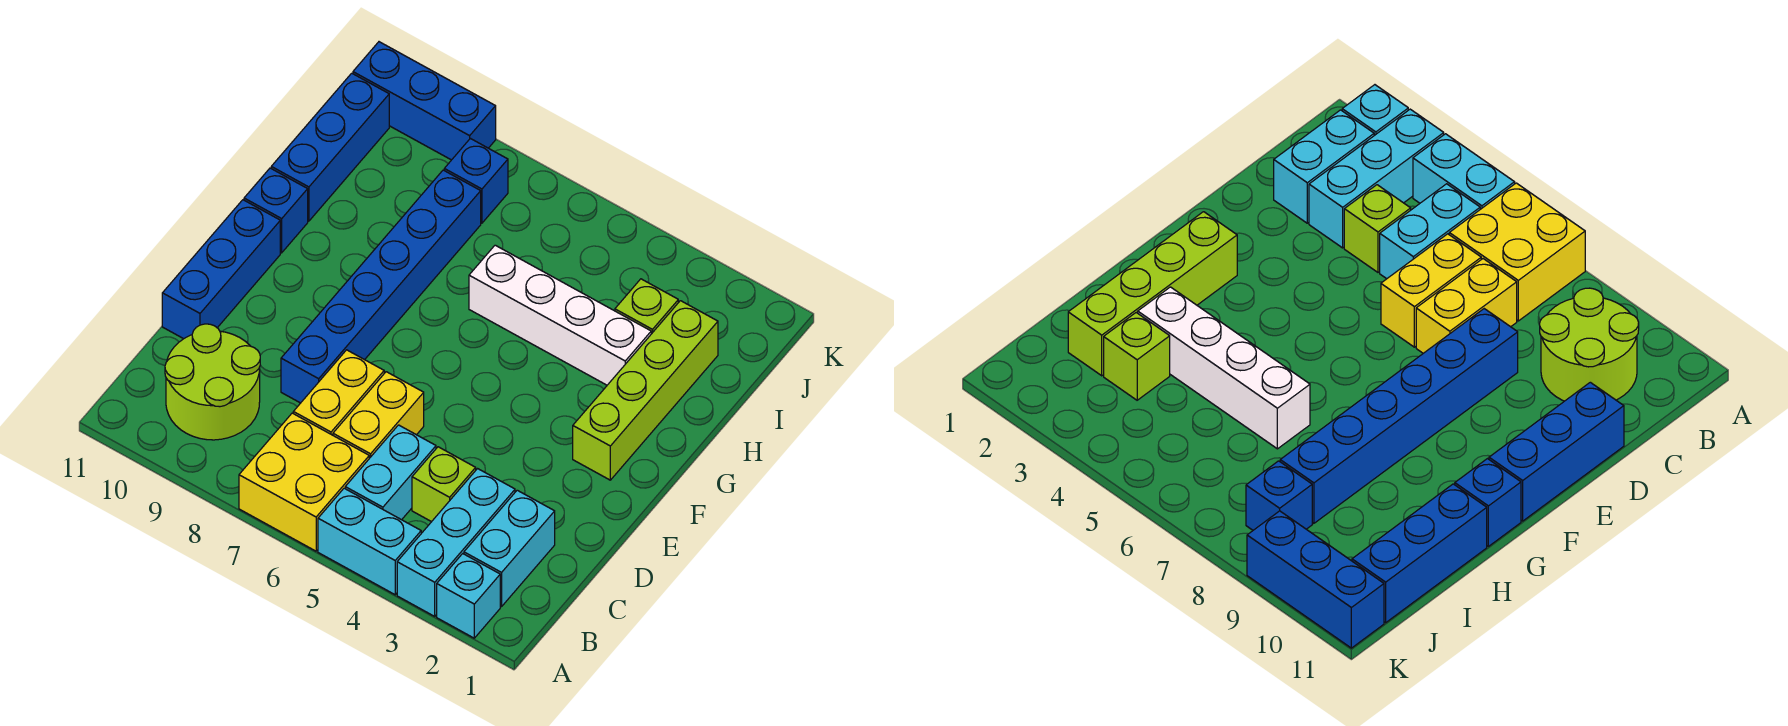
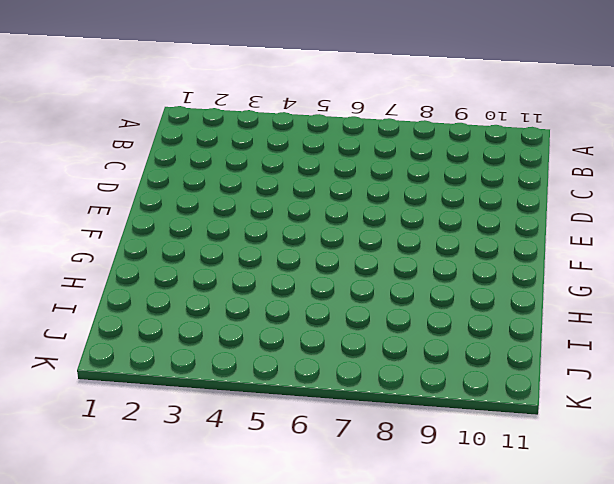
none -> cyan brick A2 level 1
none -> cyan brick A3:C3 level 1
none -> cyan brick A4:A5 level 1

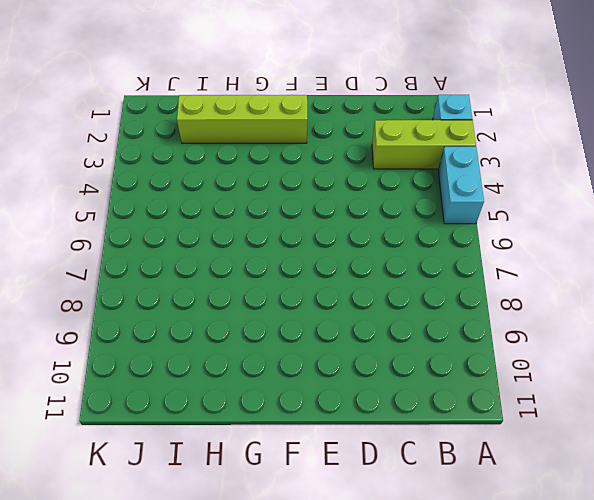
lime brick A3:C3 level 1 -> cyan brick A3:C3 level 1
none -> yellow brick A6:B7 level 1
none -> cyan brick B2:C2 level 1
none -> cyan brick B5:C5 level 1

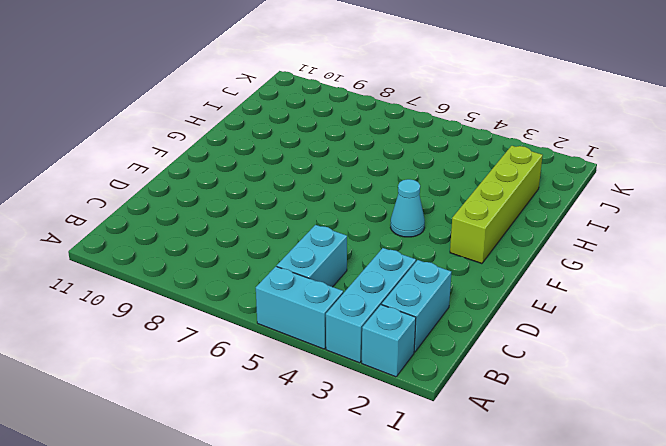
cyan cone F4 level 1 -> none
none -> yellow brick A6:B7 level 1
none -> lime round brick B9:C10 level 1
none -> lime brick C4 level 1

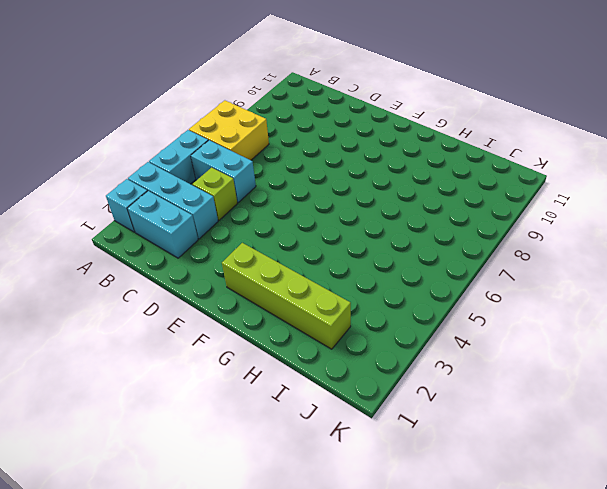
none -> lime round brick B9:C10 level 1
none -> yellow brick C6:D6 level 1
none -> yellow brick C7:D7 level 1

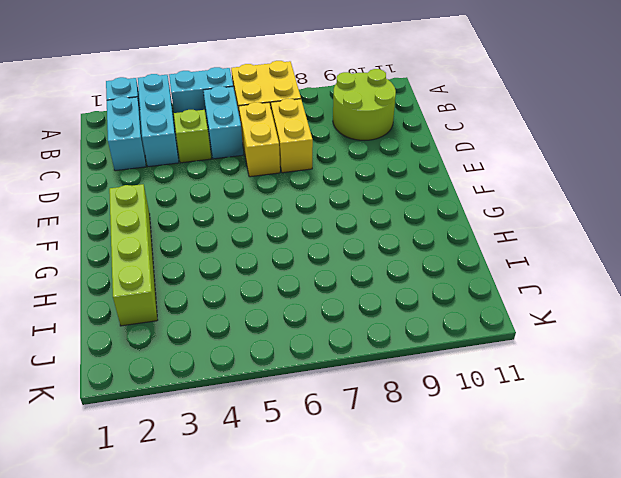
none -> blue brick D8:I8 level 1
none -> blue brick D11:F11 level 1
none -> blue brick G11 level 1

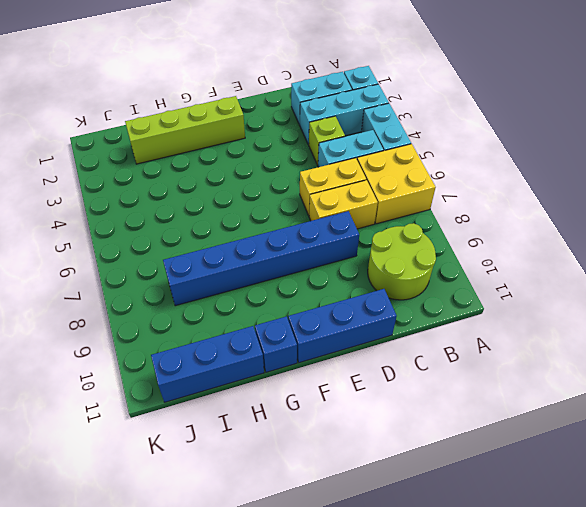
none -> white brick H3:H6 level 1
none -> lime brick I3 level 1
none -> blue brick J8 level 1

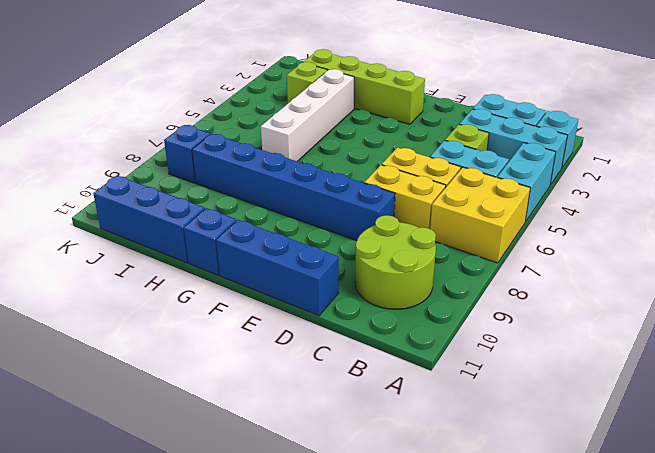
none -> blue brick K9:K11 level 1

